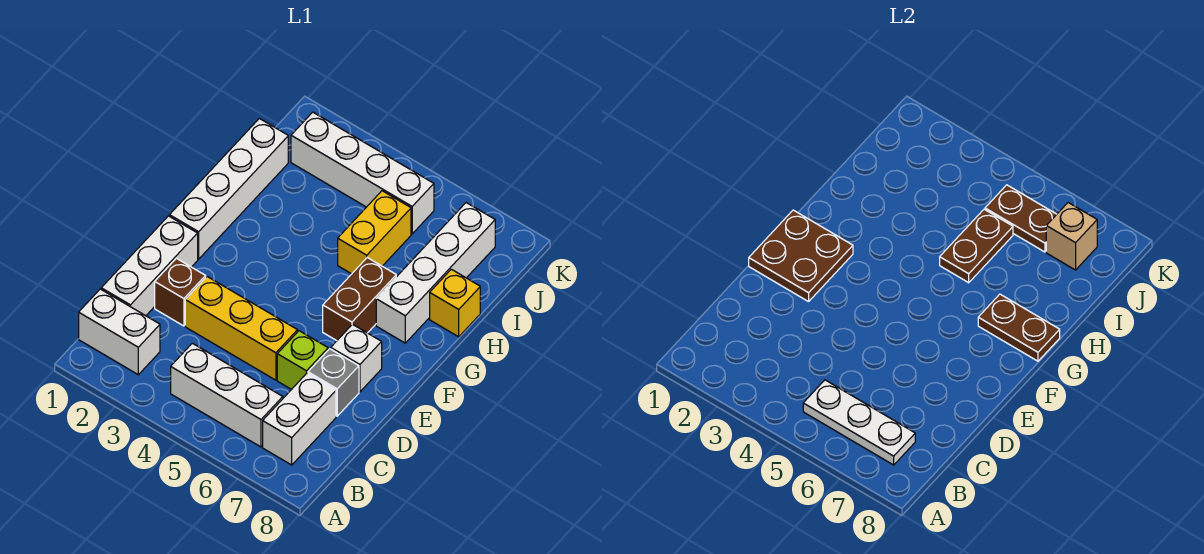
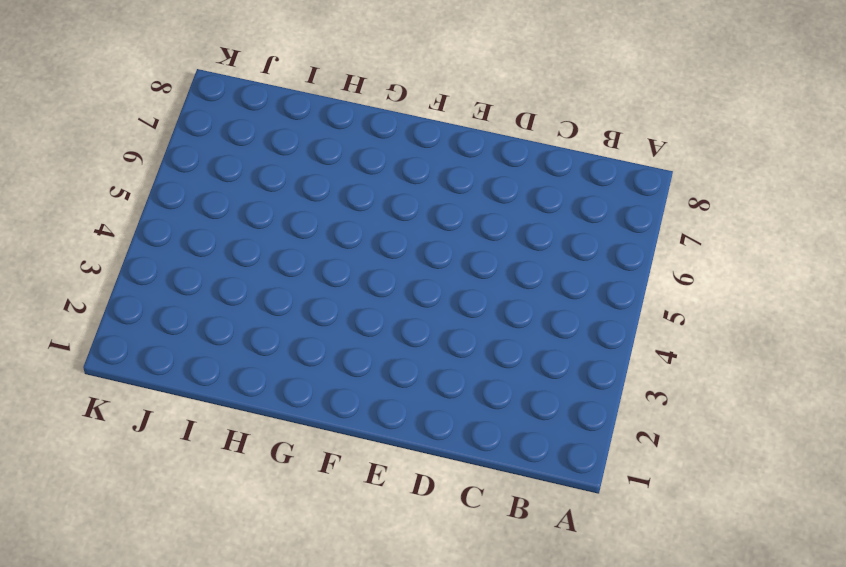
none -> white brick B1:B2 level 1
none -> white brick B4:B6 level 1
none -> white brick B7:C7 level 1

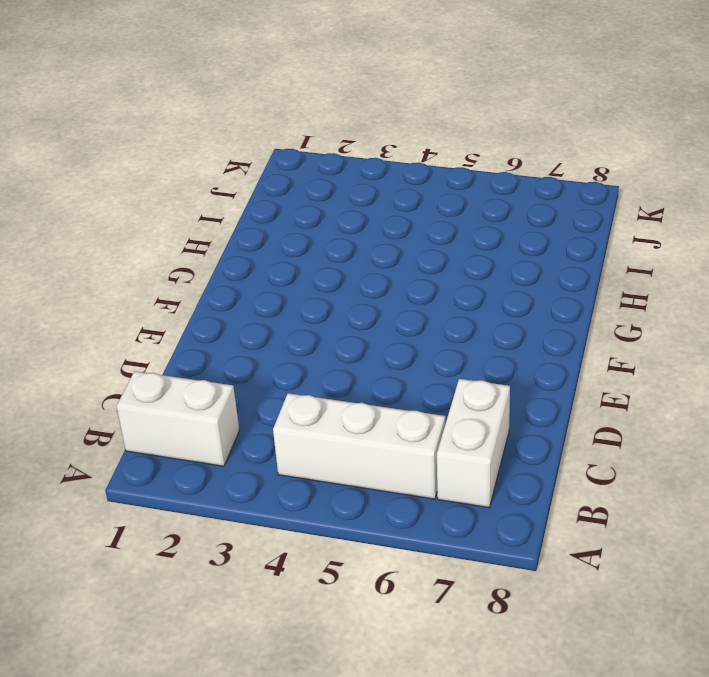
none -> white brick C1:E1 level 1
none -> brown brick D2 level 1
none -> yellow brick D3:D5 level 1

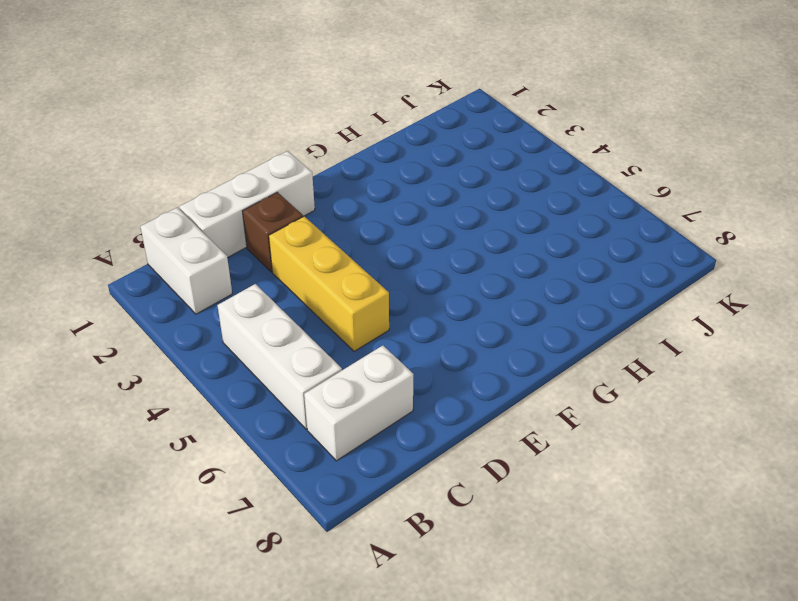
none -> lime brick D6 level 1
none -> grey brick D7 level 1
none -> white brick E7 level 1

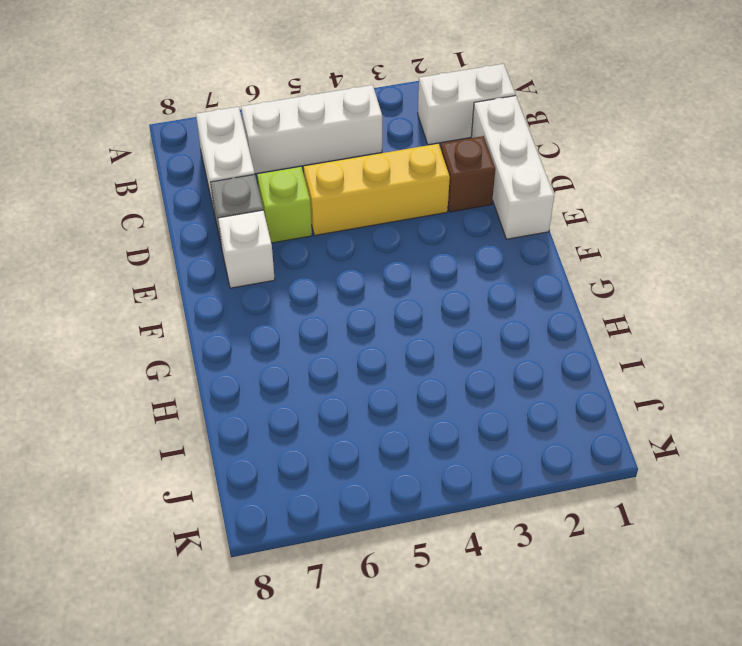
none -> white brick F1:I1 level 1
none -> brown brick F6:G6 level 1
none -> white brick G7:J7 level 1

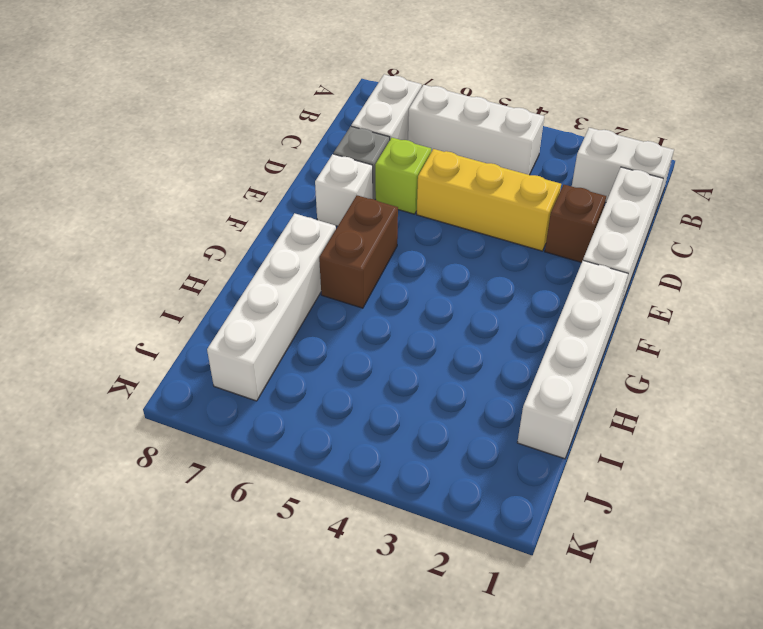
none -> yellow brick H5:I5 level 1
none -> yellow brick H8 level 1
none -> white brick J2:J5 level 1

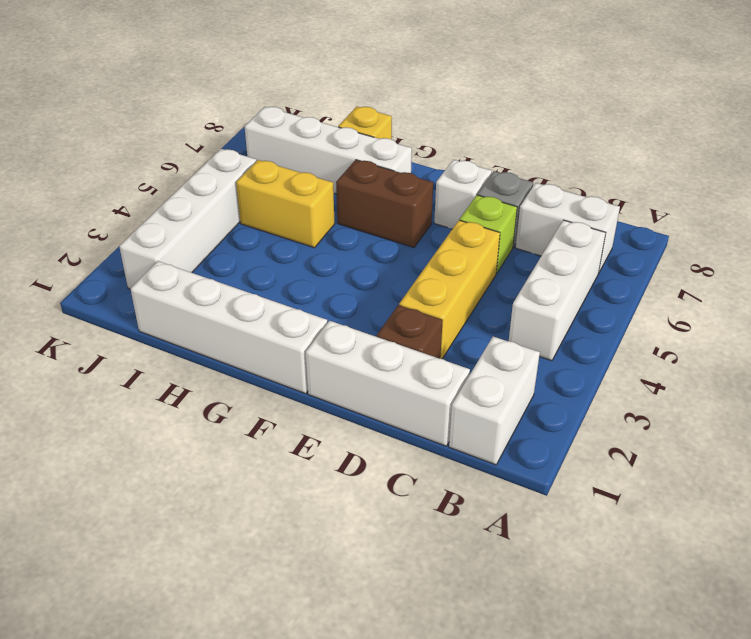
none -> white plate B5:B7 level 2
none -> brown plate E1:F2 level 2
none -> brown plate G7:G8 level 2

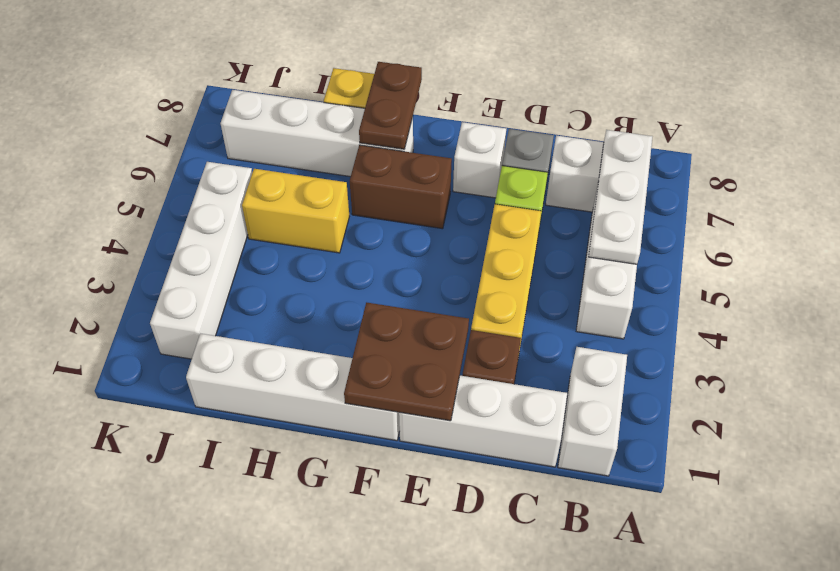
none -> brown plate H5:I5 level 2
none -> brown plate J5:J6 level 2
none -> tan brick J7 level 2

